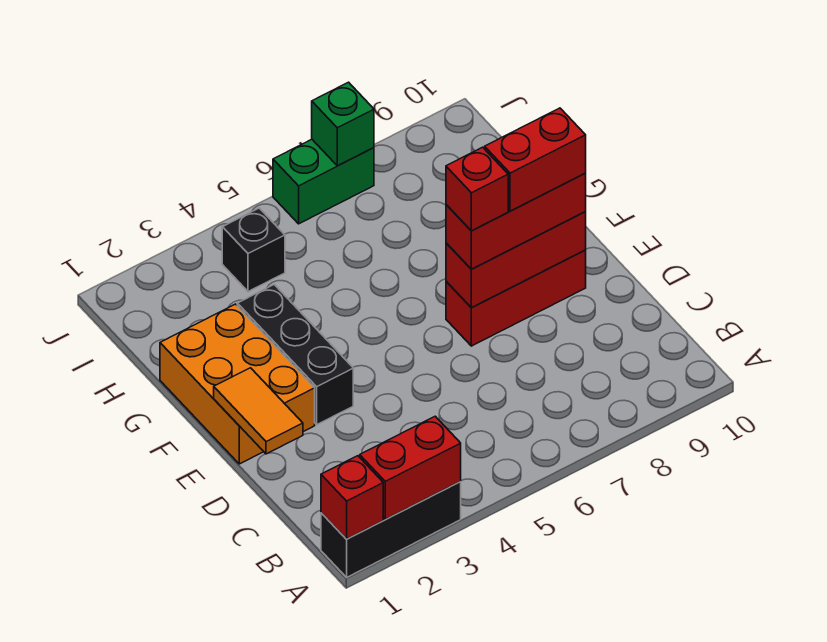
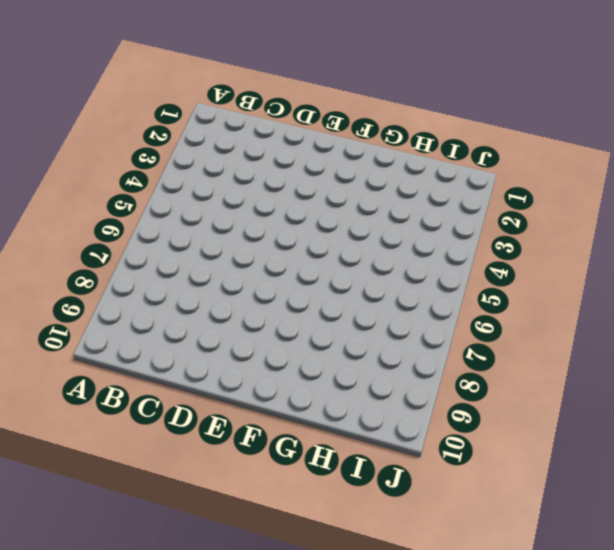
none -> black brick A1:A3 level 1
none -> orange brick E1:G2 level 1
none -> black brick E3:G3 level 1

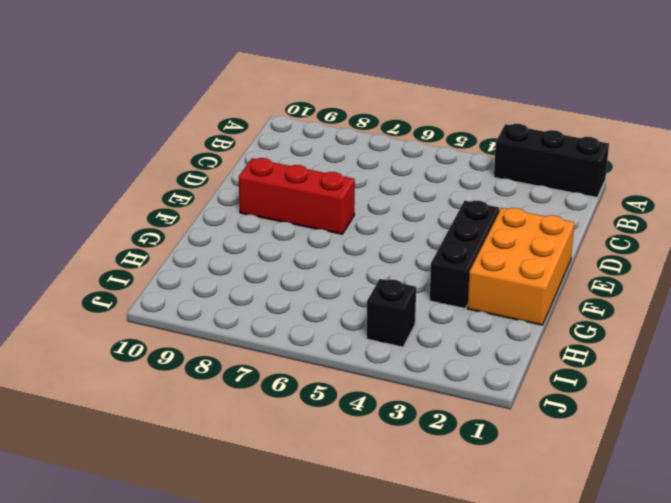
none -> green brick J6:J7 level 1
none -> red brick A1 level 2
none -> red brick A2:A3 level 2

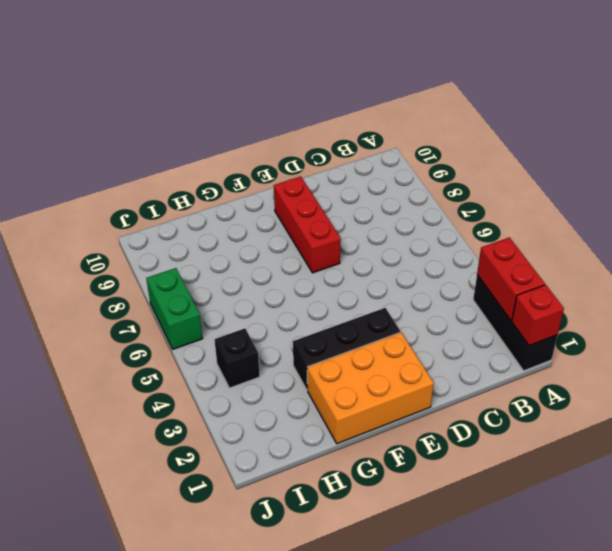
none -> orange tile D1:E1 level 2
none -> red brick E7:E9 level 2
none -> green brick J7 level 2

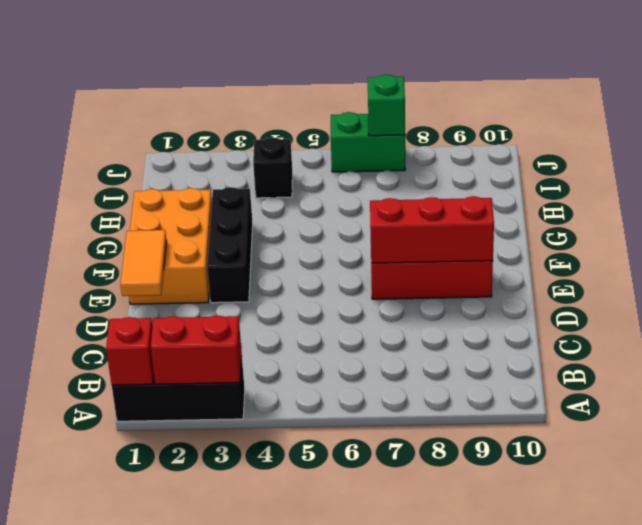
none -> red brick E7:E9 level 3
none -> red brick E7 level 4
none -> red brick E8:E9 level 4

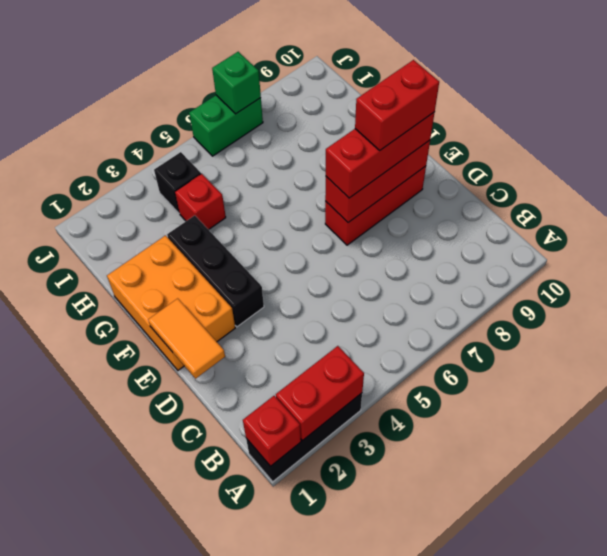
red brick H4 level 1 -> red brick E7 level 4

